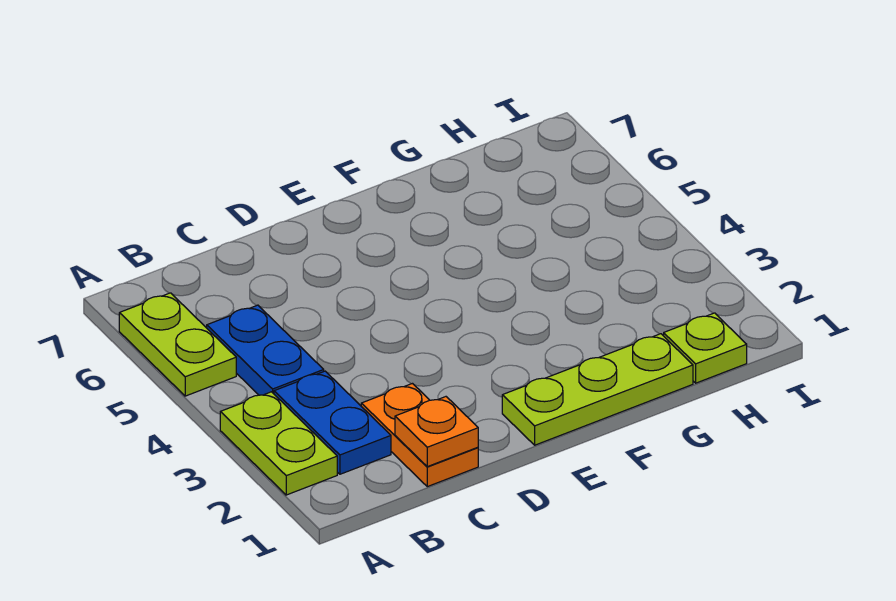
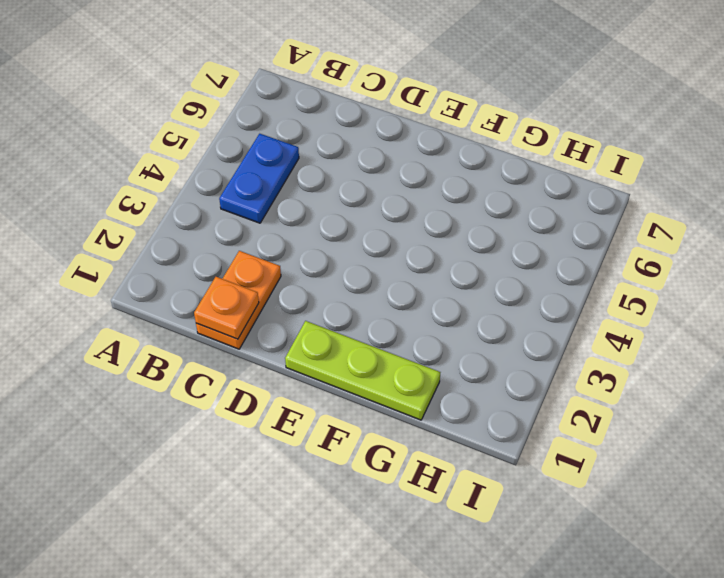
none -> lime plate A2:A3 level 1
none -> lime plate A5:A6 level 1

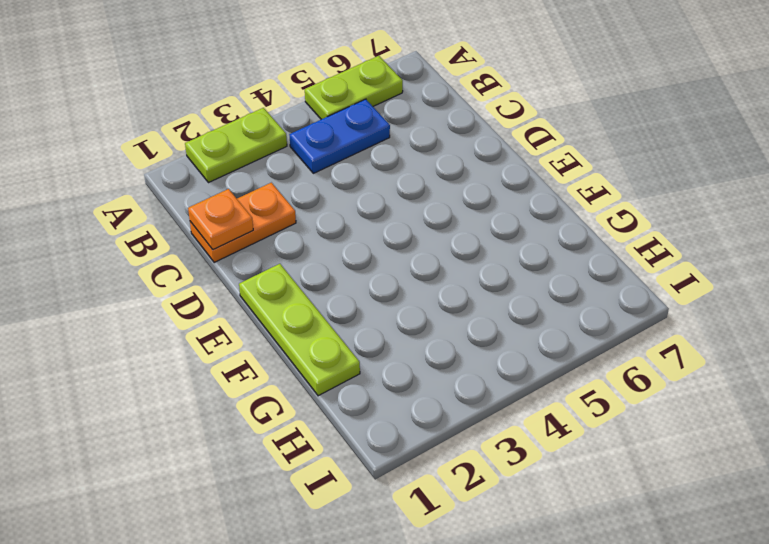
none -> blue plate B2:B3 level 1
none -> lime plate H1 level 1

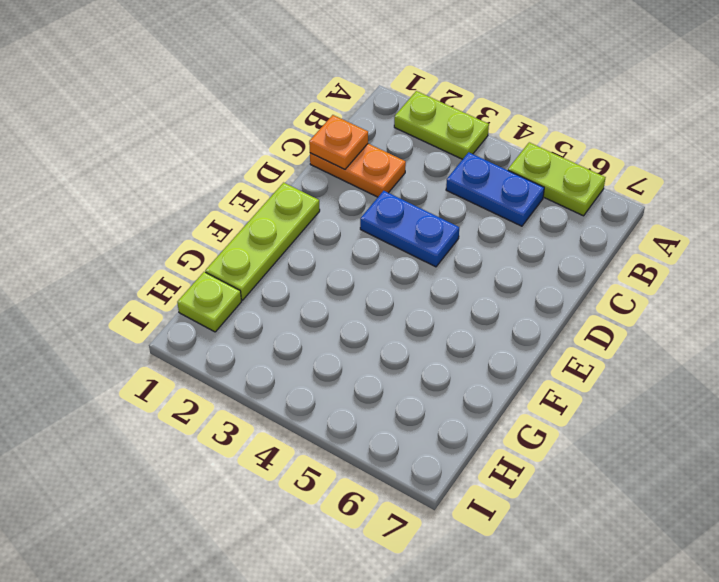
blue plate D3:D4 level 1 -> blue plate B2:B3 level 1

